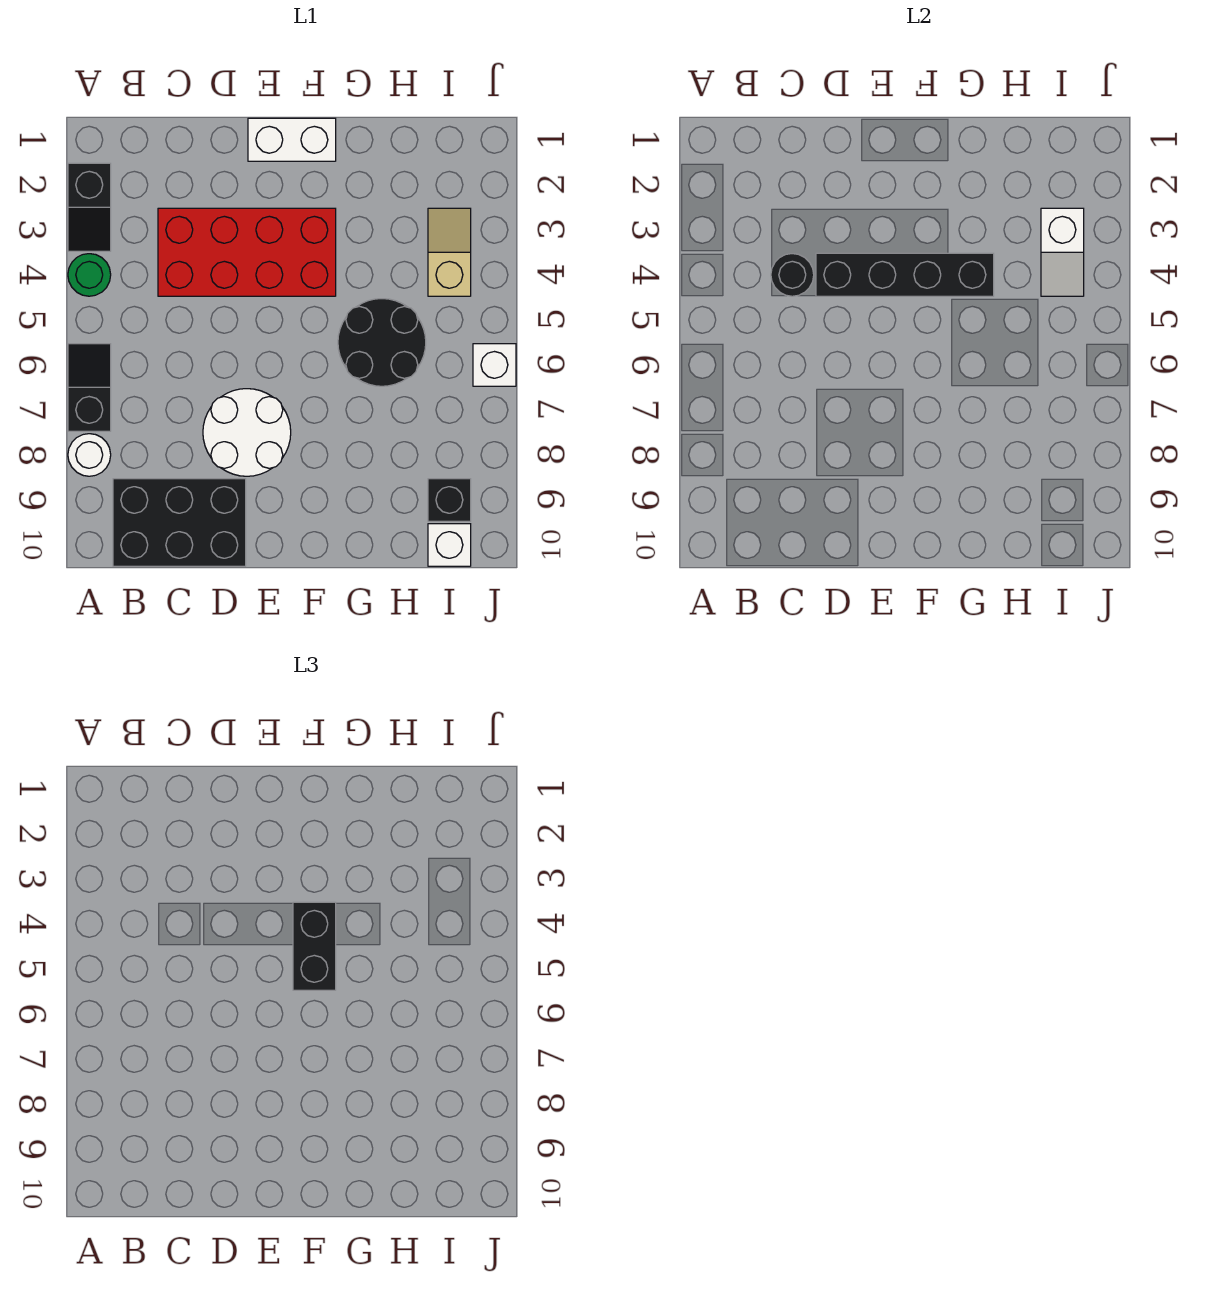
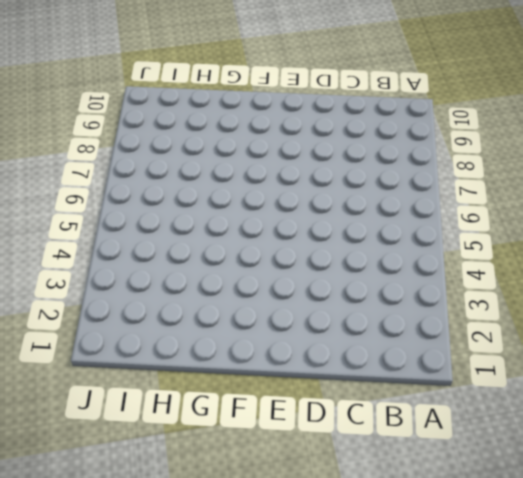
none -> black slope A2:A3 level 1 top 2
none -> green round brick A4 level 1
none -> black slope A6:A7 level 1 top 7

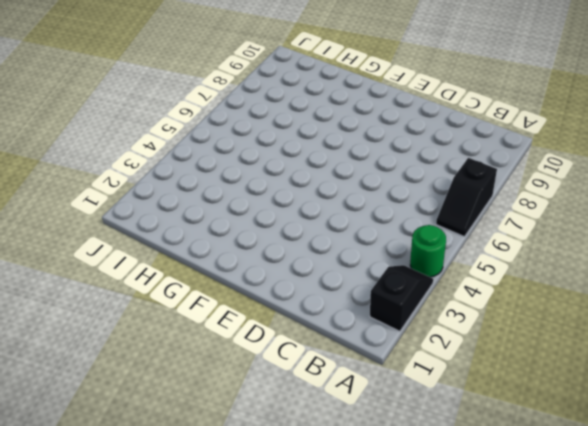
none -> white round brick A8 level 1
none -> black brick B9:D10 level 1
none -> red brick C3:F4 level 1

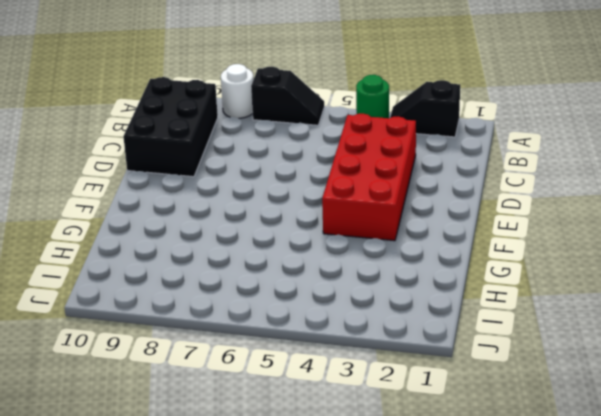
none -> white round brick D7:E8 level 1
none -> white brick E1:F1 level 1
none -> black round brick G5:H6 level 1

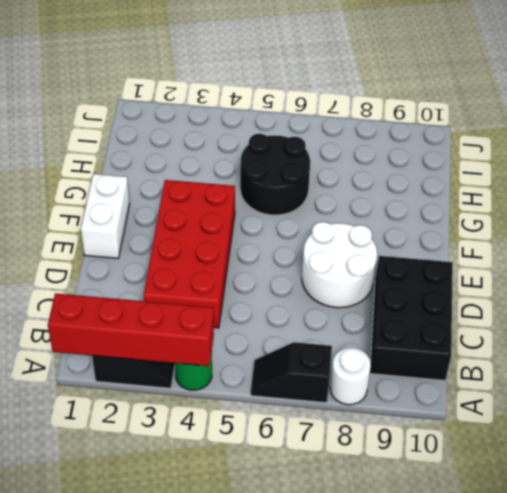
red brick A1:A4 level 2 -> none
none -> tan slope I3:I4 level 1 top 4
none -> black brick I9 level 1
none -> white brick I10 level 1

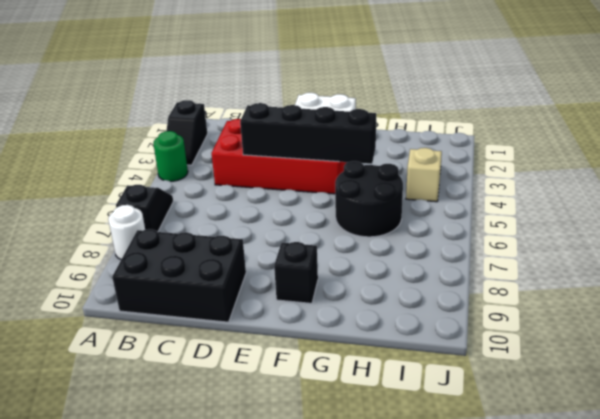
black brick F9 level 1 -> black brick I9 level 1
none -> white round brick D7:E8 level 1
none -> white brick I10 level 1
none -> white brick J6 level 1

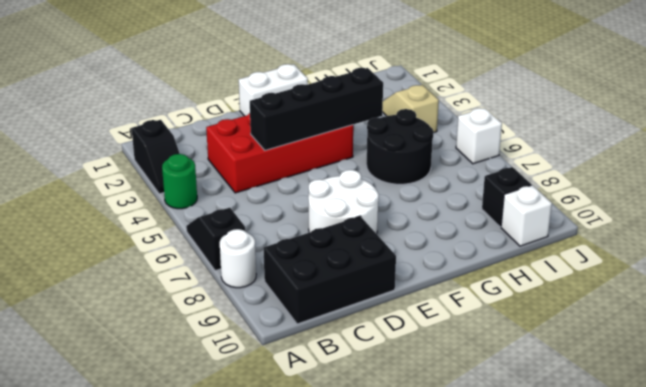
none -> black round brick C4 level 2
none -> white slope I3:I4 level 2 top 3
none -> black brick F4:F5 level 3

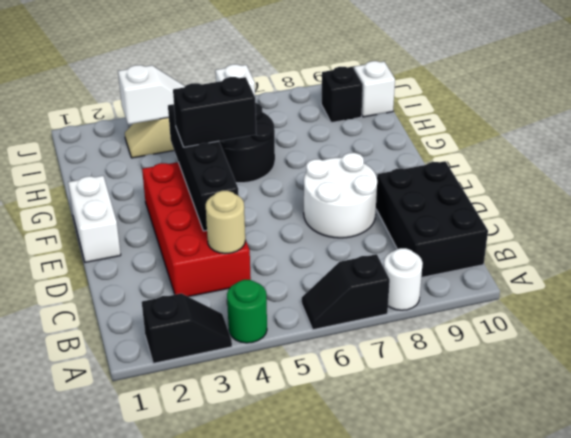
tan round brick C4 level 2 -> black round brick C4 level 2

